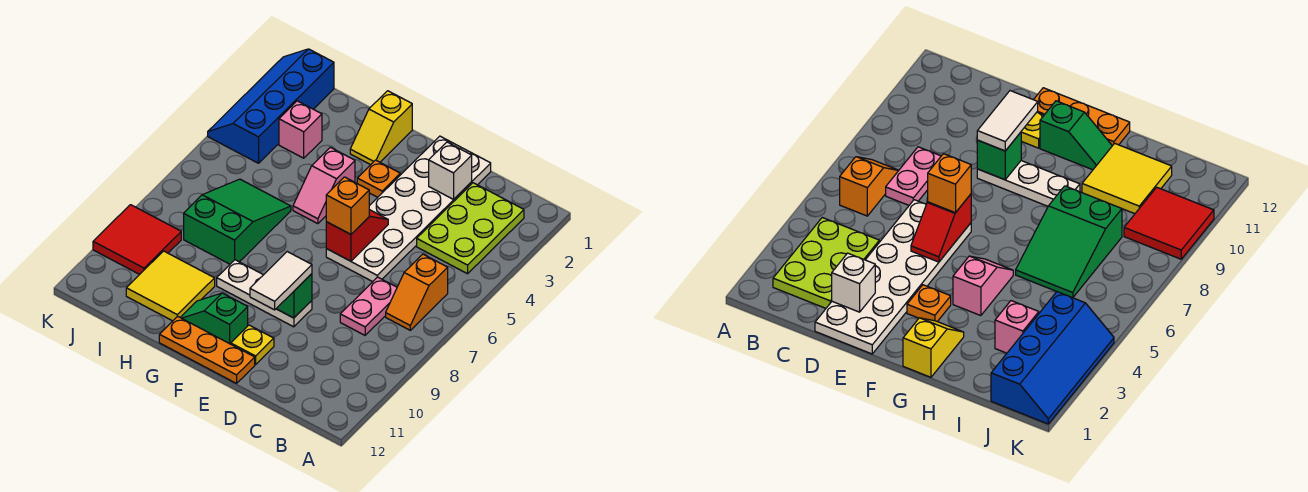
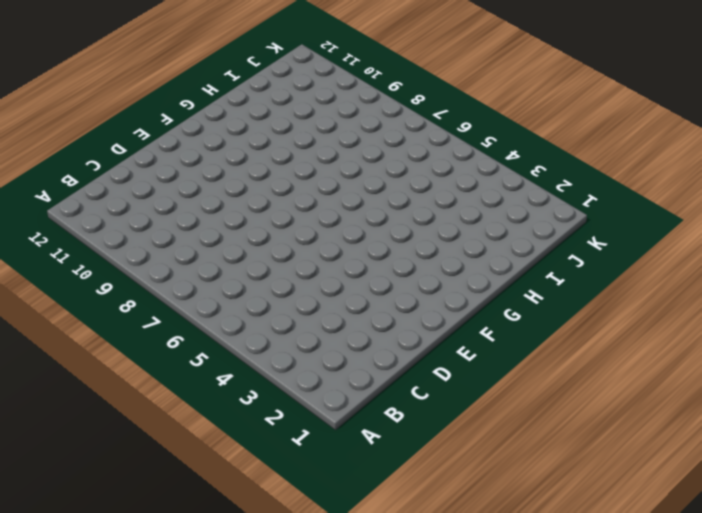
none -> lime plate B2:C4 level 1
none -> orange slope B6:B7 level 1 top 6
none -> pink plate C7:C8 level 1

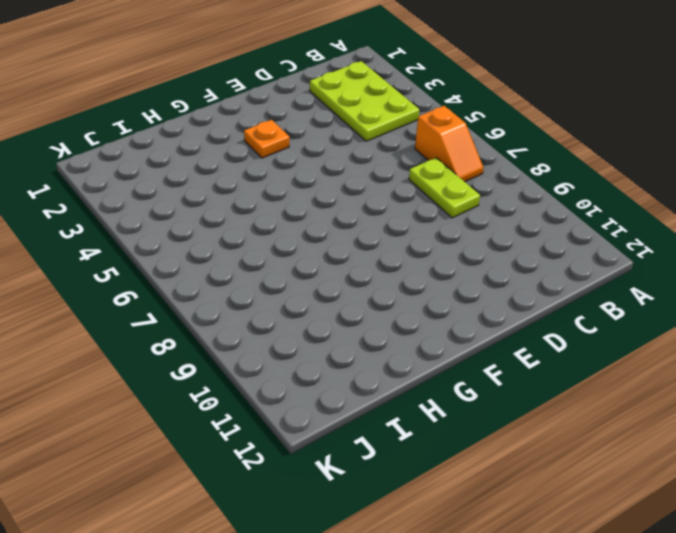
lime plate C7:C8 level 1 -> pink plate C7:C8 level 1
none -> white plate D1:E6 level 1
none -> white plate E9:G9 level 1
none -> yellow plate E11 level 1

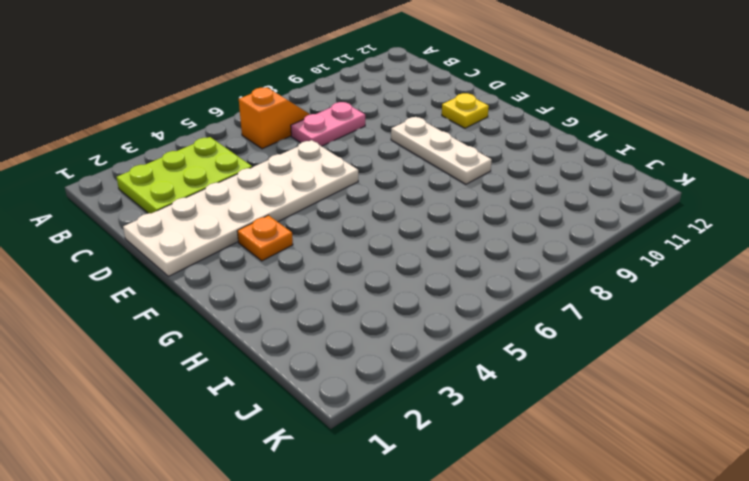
none -> orange plate E12:G12 level 1
none -> green slope F11:G11 level 1 top F
none -> yellow slope G1:G2 level 1 top 1

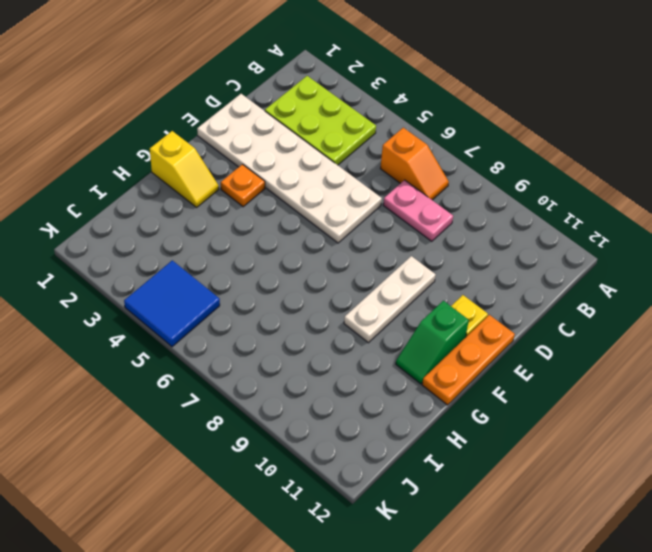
blue tile J4:K5 level 1 -> blue slope J1:K4 level 1 top J
none -> pink slope G4:G5 level 1 top 4
none -> green slope H6:I8 level 1 top 8
none -> yellow tile H10:I11 level 1

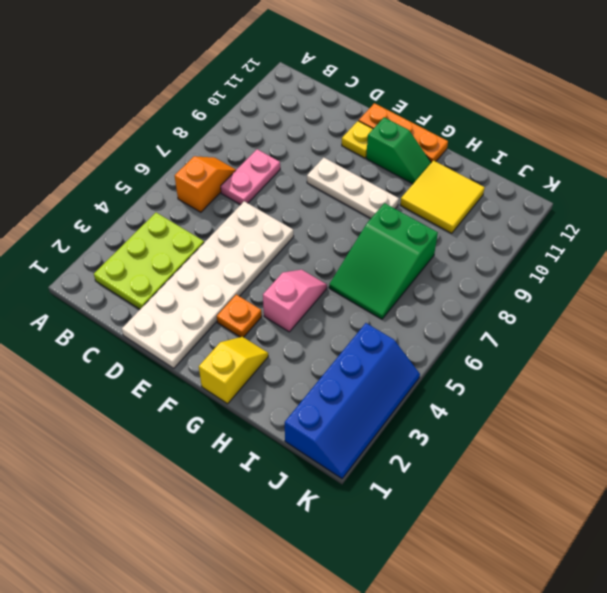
none -> pink brick I3 level 1
none -> red tile J9:K10 level 1
none -> white brick D2 level 2

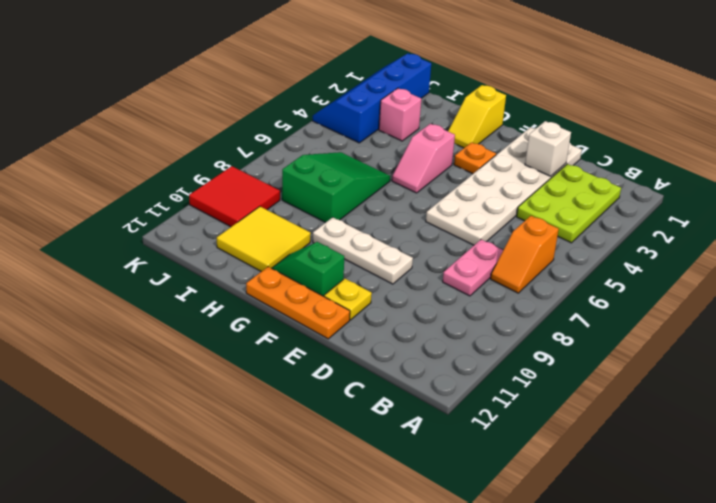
none -> red slope E5:E6 level 2 top 6
none -> green brick E9 level 2
none -> orange brick E6 level 3

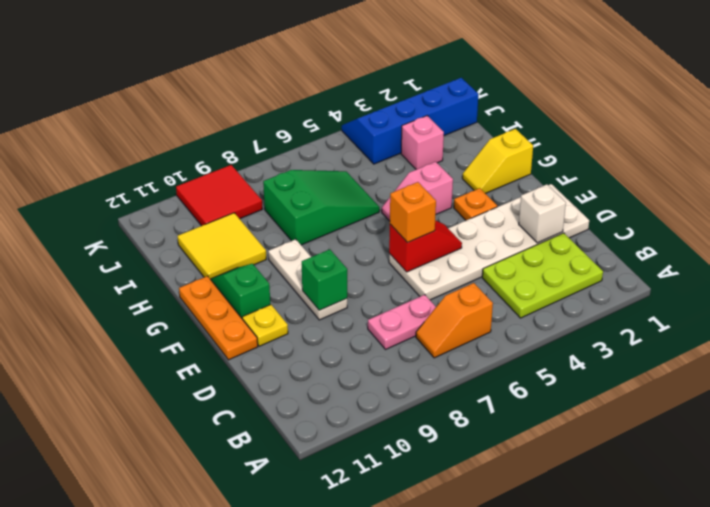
none -> white tile E9:E10 level 3

